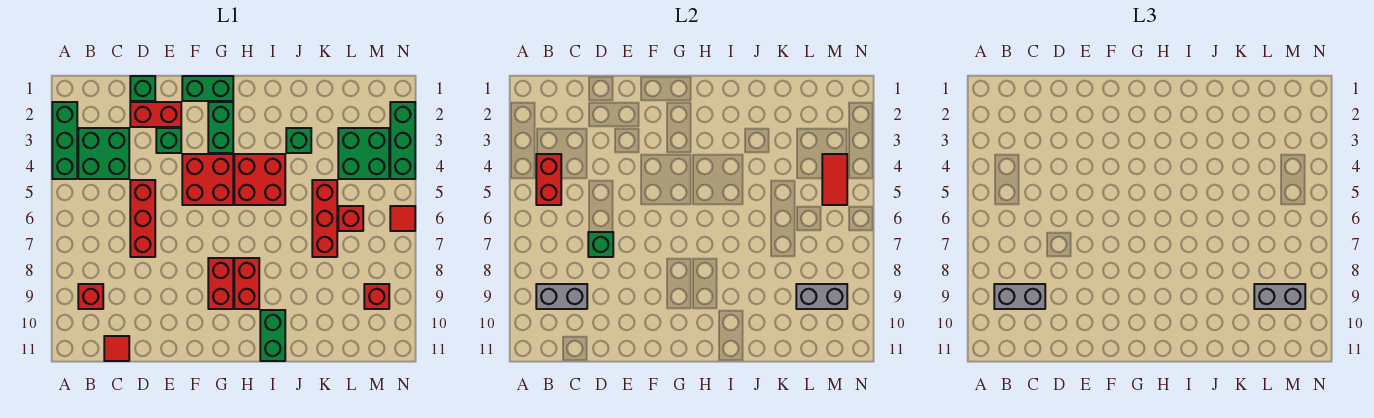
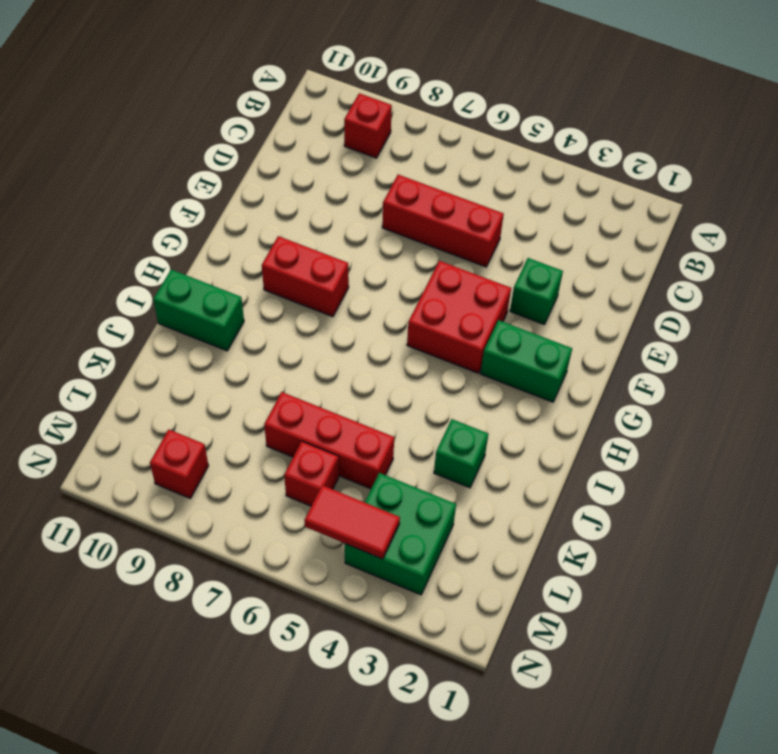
none -> green brick A2:A4 level 1
none -> green brick B3:C4 level 1
none -> red tile C11 level 1

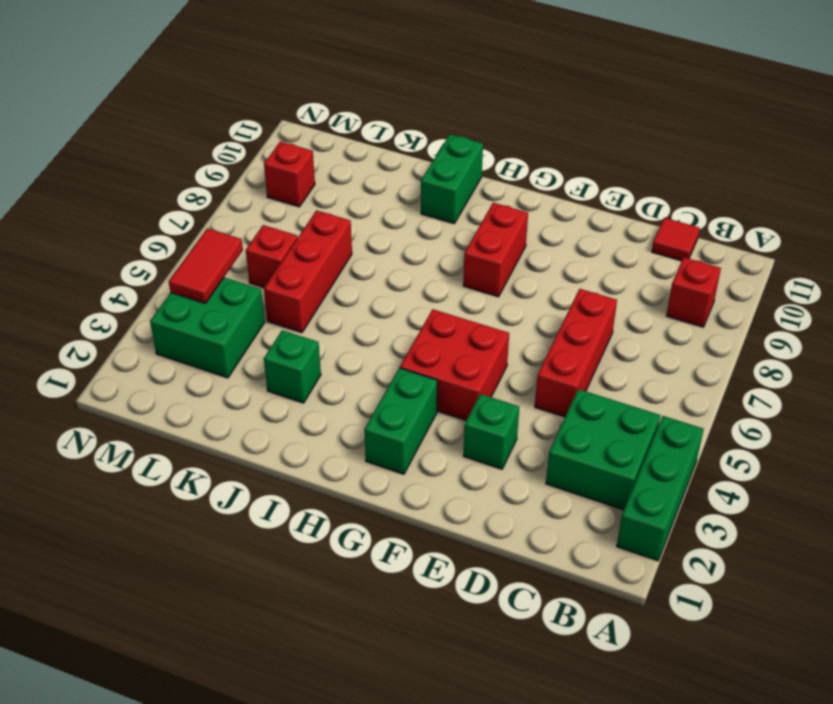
none -> green brick D1 level 1
none -> red brick D2:E2 level 1
none -> green brick F1:G1 level 1

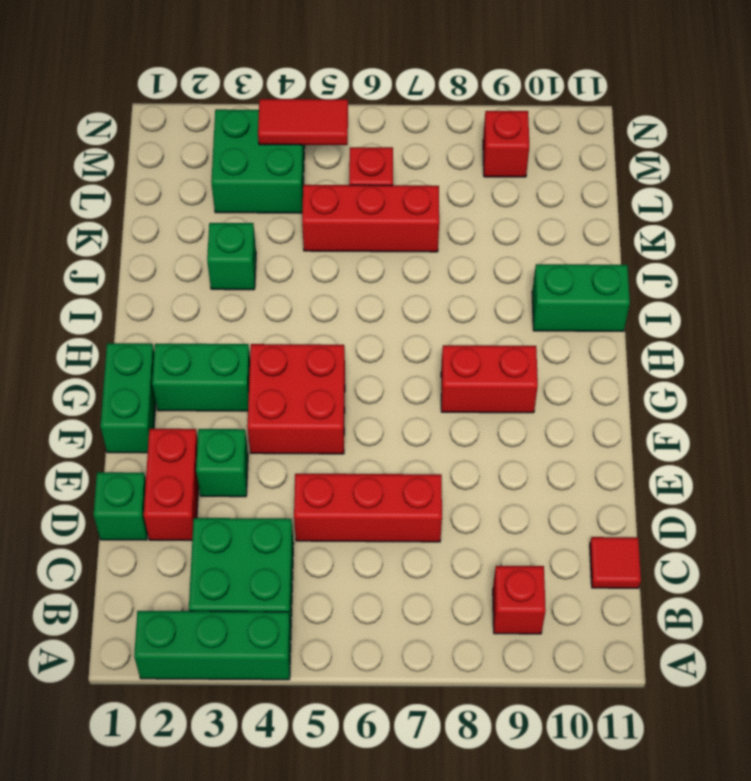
none -> red brick H4:I5 level 1
none -> red brick H8:H9 level 1
none -> green brick N2:N4 level 1

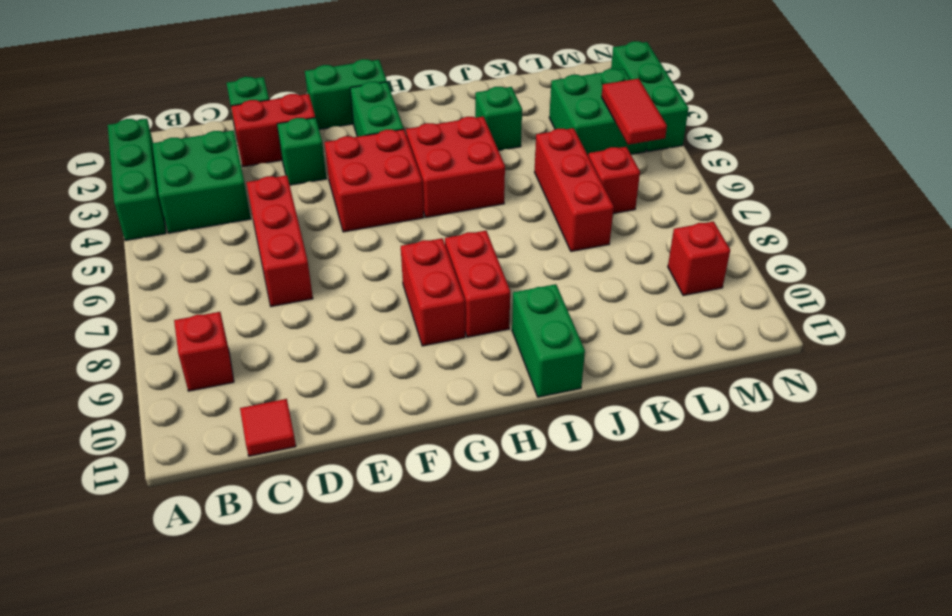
none -> red tile N6 level 1
none -> red brick B4:B5 level 2
none -> grey brick B9:C9 level 2

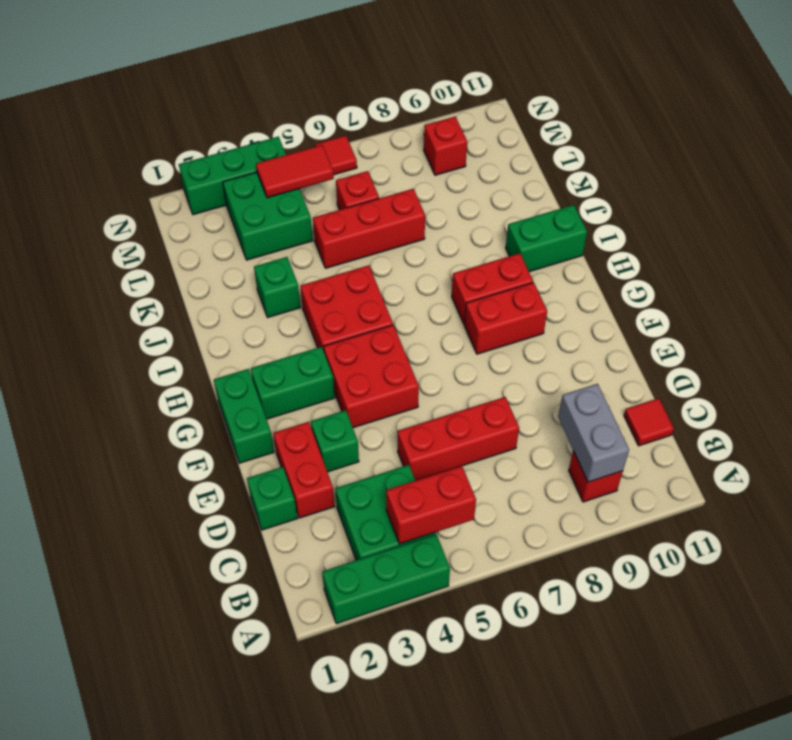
none -> green brick D7 level 2
none -> grey brick L9:M9 level 2
none -> grey brick B9:C9 level 3

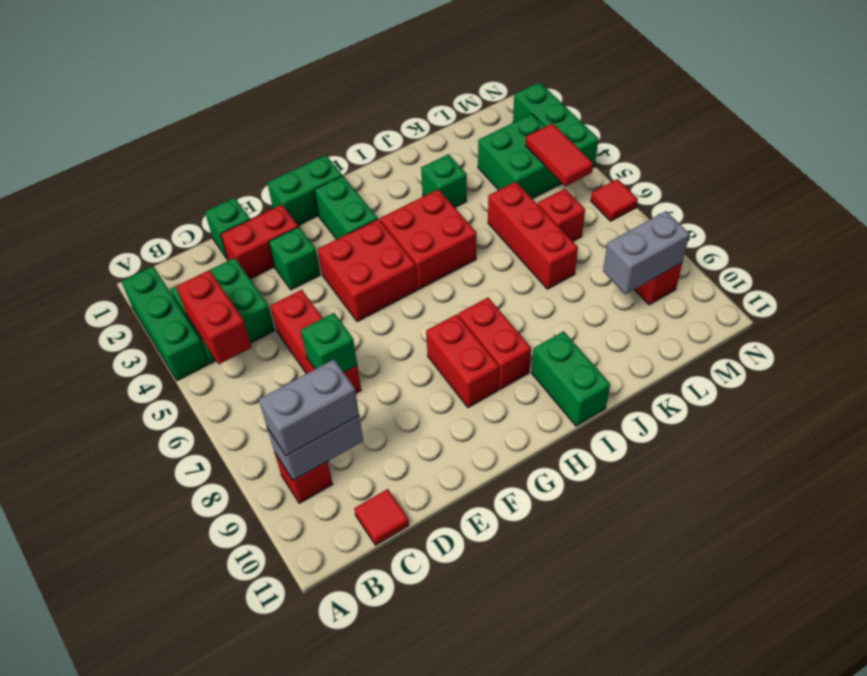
none -> grey brick L9:M9 level 3

